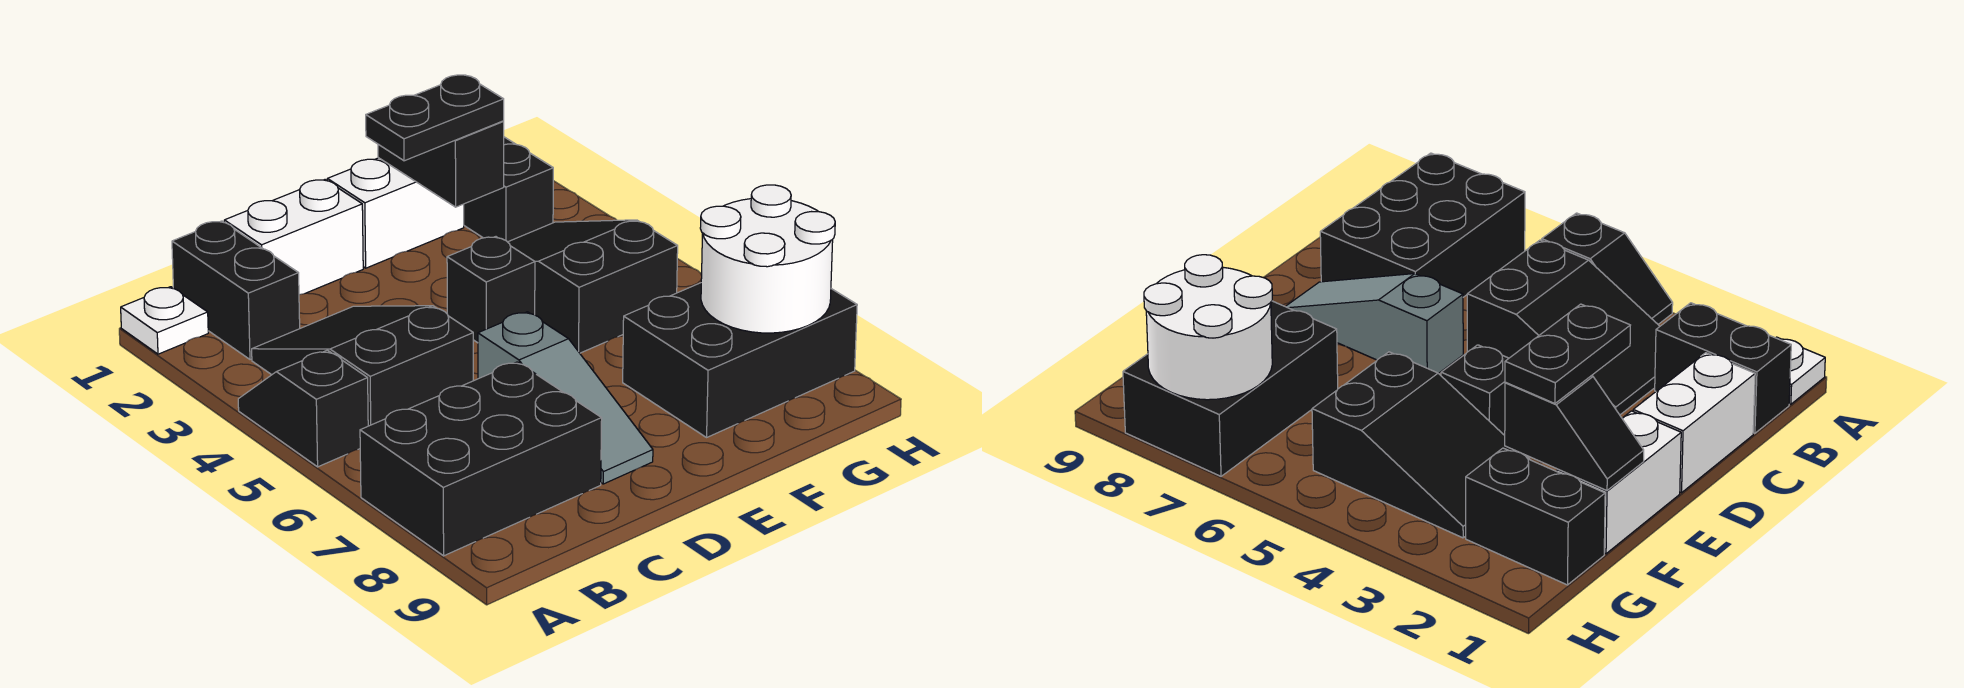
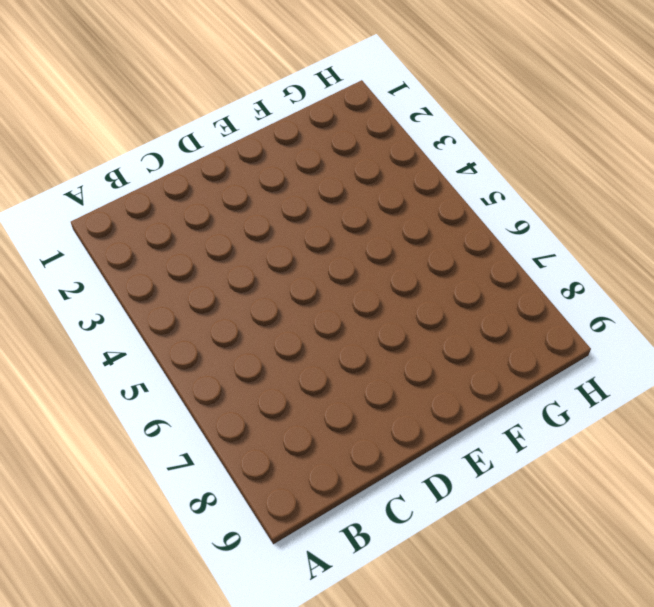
none -> white plate A1 level 1
none -> black slope A4:A5 level 1 top 5
none -> black brick A7:C8 level 1

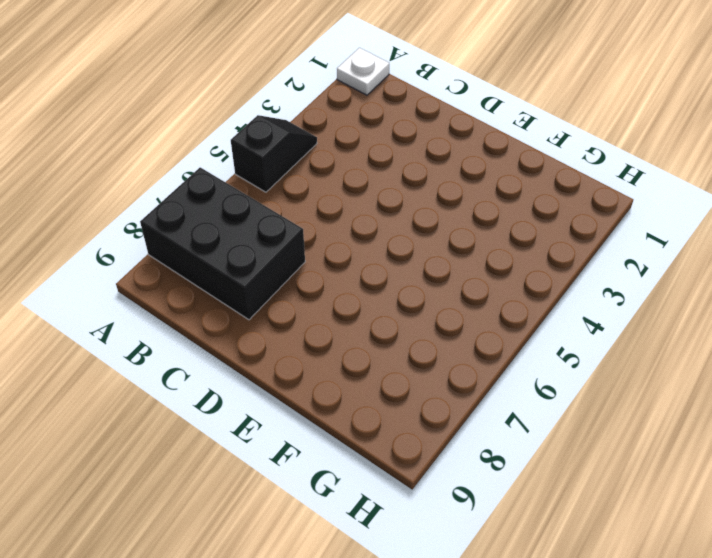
none -> black brick B1:B2 level 1
none -> black slope B3:C5 level 1 top 5
none -> white brick C1:D1 level 1

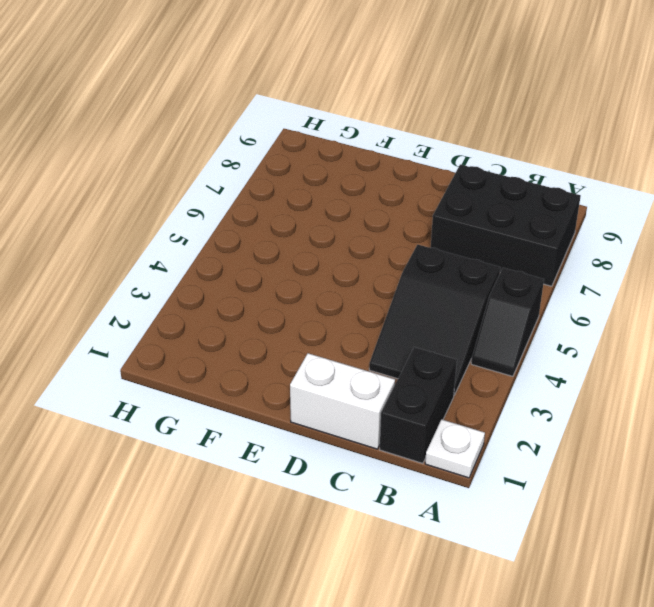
none -> grey slope D6:D8 level 1 top 6
none -> white brick E1:F1 level 1
none -> black brick E4 level 1

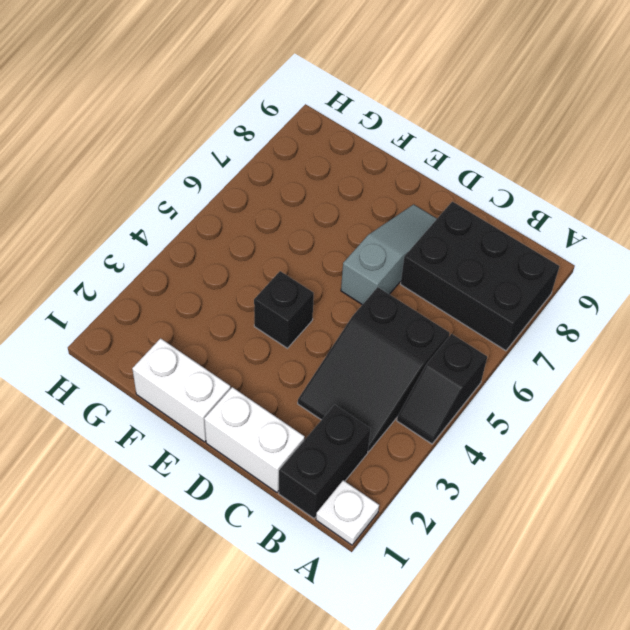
none -> black slope F3:G5 level 1 top 5
none -> black brick F7:H8 level 1
none -> black brick G1:G2 level 1

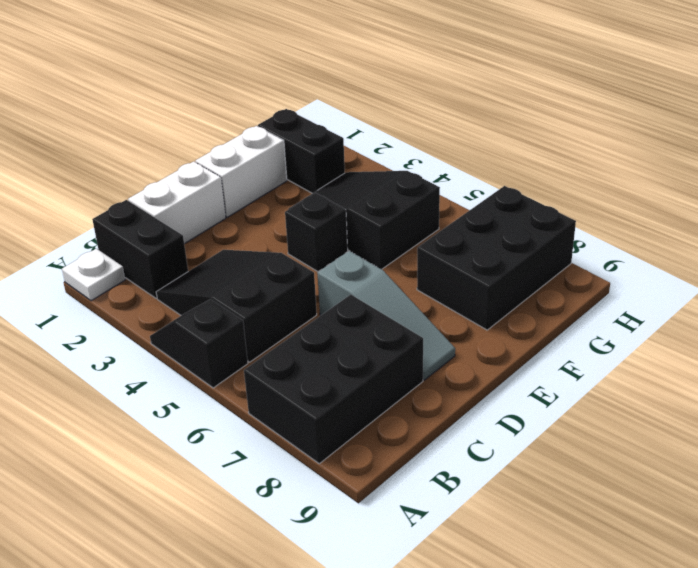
none -> black slope F1:F2 level 2 top 2
none -> white round brick G7:H8 level 2
none -> black plate E2:F2 level 3

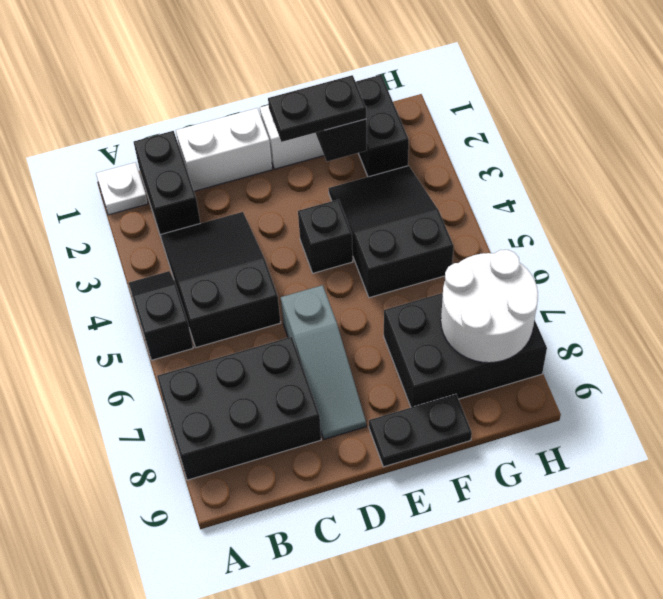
black plate E9:F9 level 1 -> none

